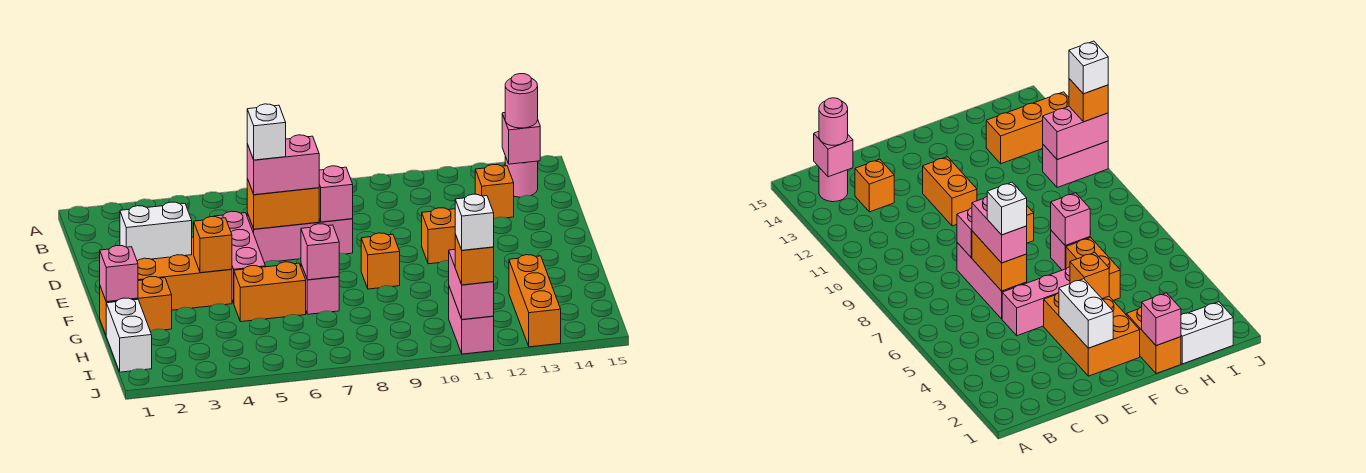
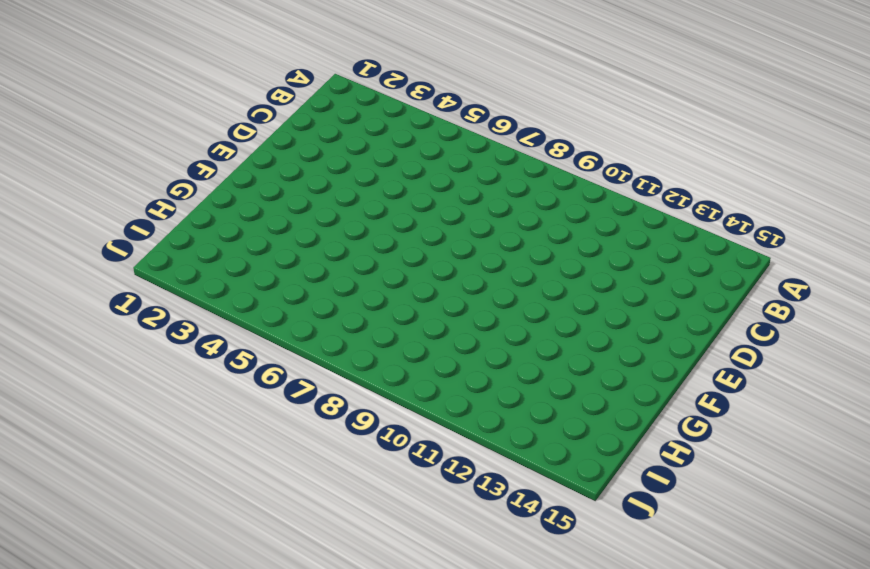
none -> pink round brick B14 level 1
none -> orange brick C13 level 1
none -> pink brick D5:F5 level 1

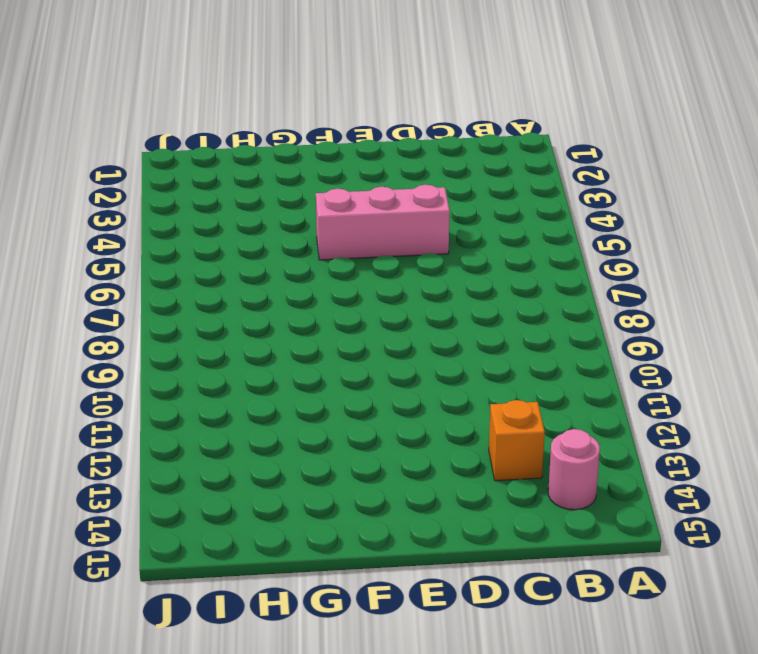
none -> pink brick D6:D8 level 1
none -> orange brick E2:F4 level 1
none -> orange brick E11:E12 level 1

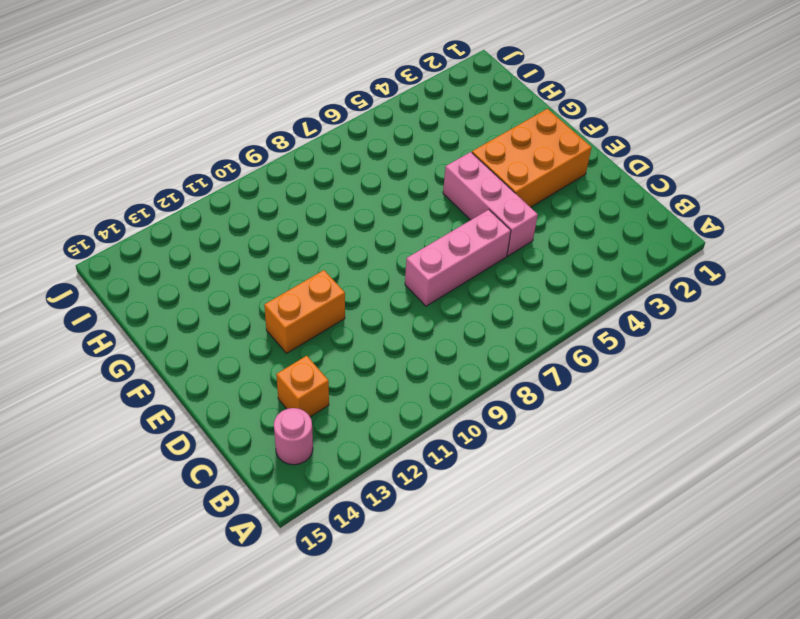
none -> orange brick F9 level 1
none -> orange brick G1:G2 level 1
none -> orange brick G5:G6 level 1

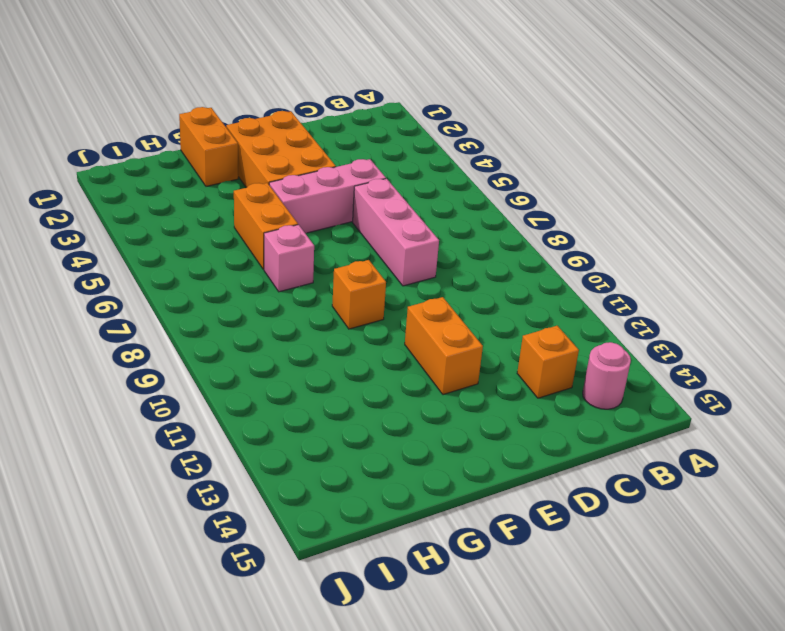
none -> white brick H1:I1 level 1
none -> orange brick H13:J13 level 1
none -> pink brick I11:J11 level 1

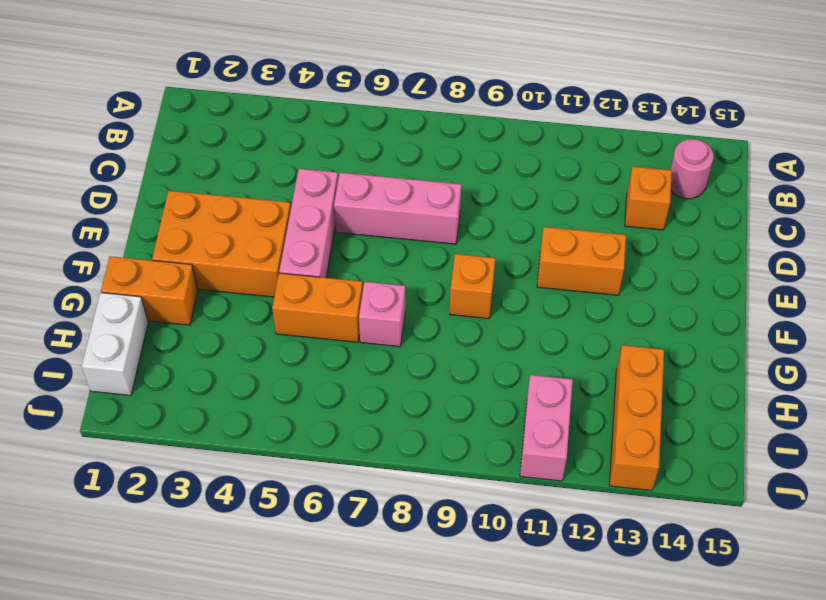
none -> pink brick B14 level 2
none -> orange brick D6:D7 level 2
none -> pink brick D8 level 2

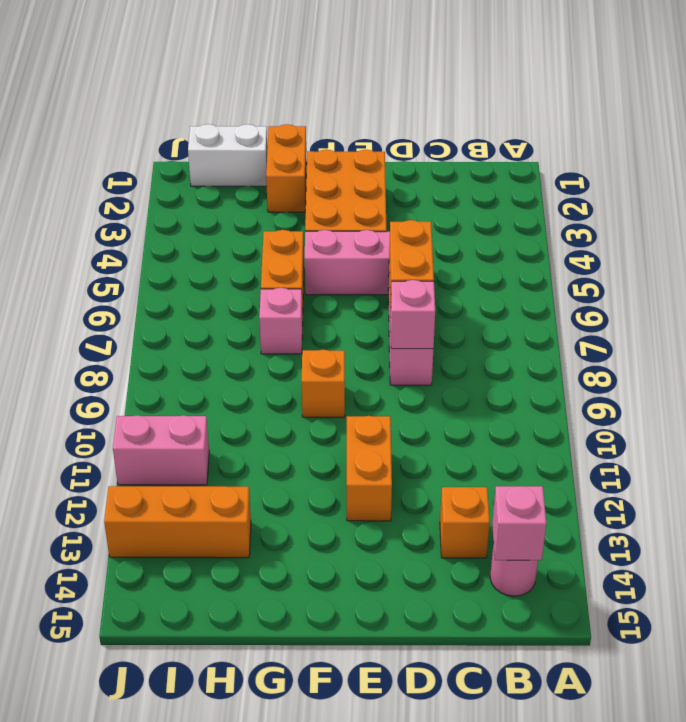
none -> white brick E2:E3 level 2
none -> orange brick F4 level 2
none -> pink brick G1 level 2

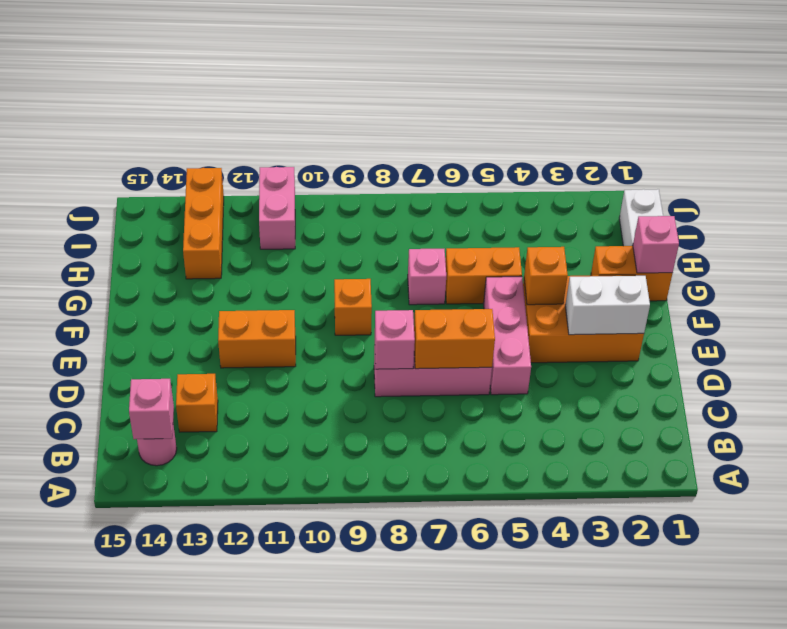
none -> pink brick G7 level 2
none -> pink brick I11:J11 level 2
none -> pink round brick B14 level 3

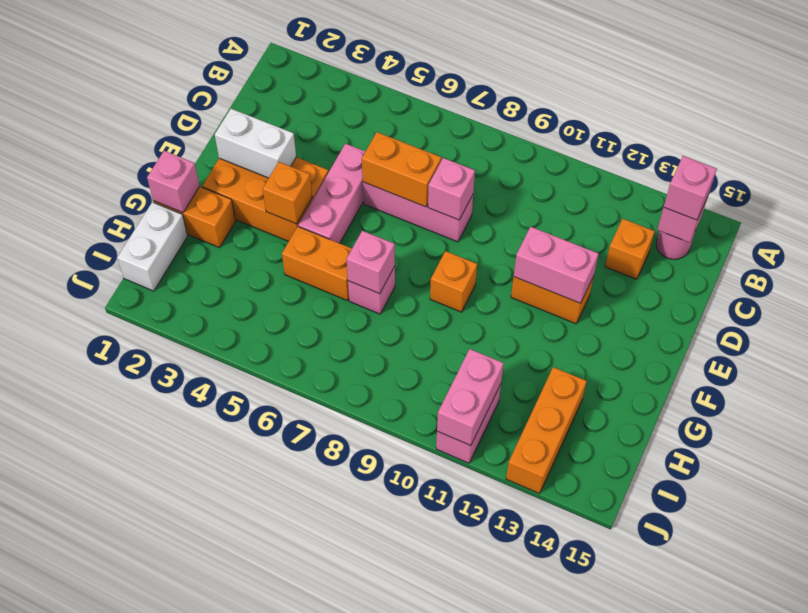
pink brick B14 level 3 -> pink round brick B14 level 3
pink brick E11:E12 level 2 -> pink brick D6:D7 level 3
none -> orange brick J11 level 3
none -> white brick D6 level 4
none -> white brick J11 level 4

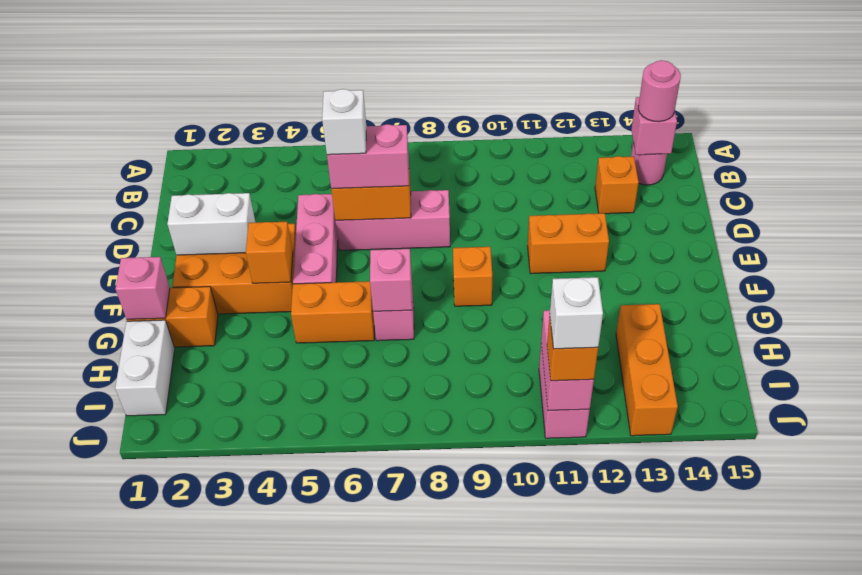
none -> pink brick D8 level 2

